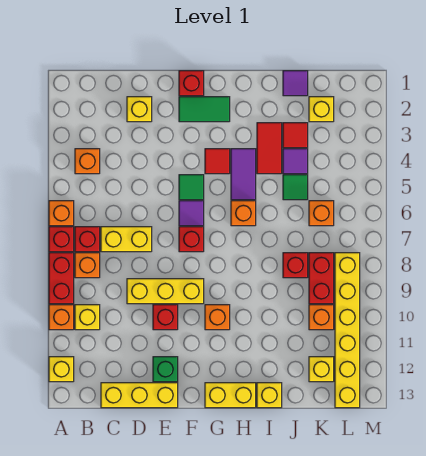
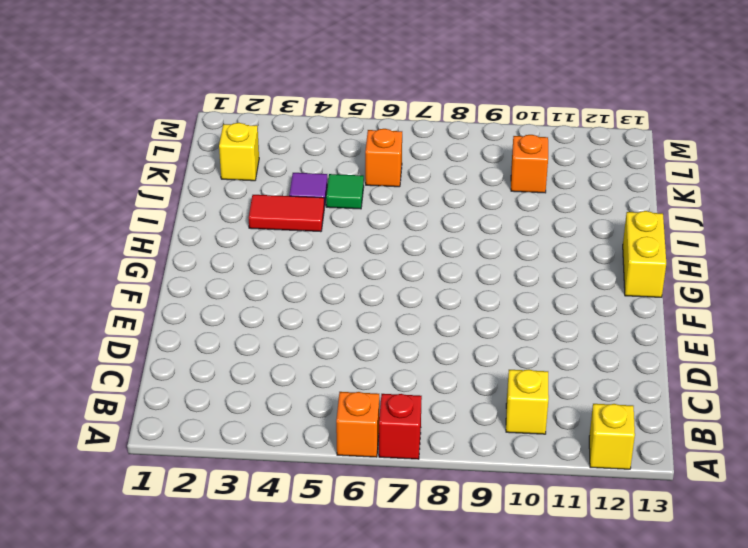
none -> red brick A8:A9 level 1
none -> orange brick A10 level 1
none -> orange brick B4 level 1
none -> red brick B7 level 1

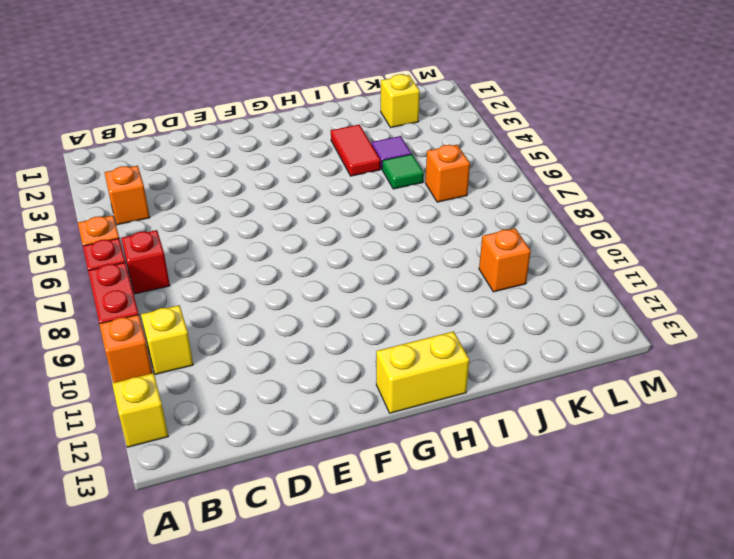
none -> orange brick B8 level 1
none -> yellow brick C7:D7 level 1
none -> yellow brick C13:E13 level 1
none -> yellow brick D2 level 1

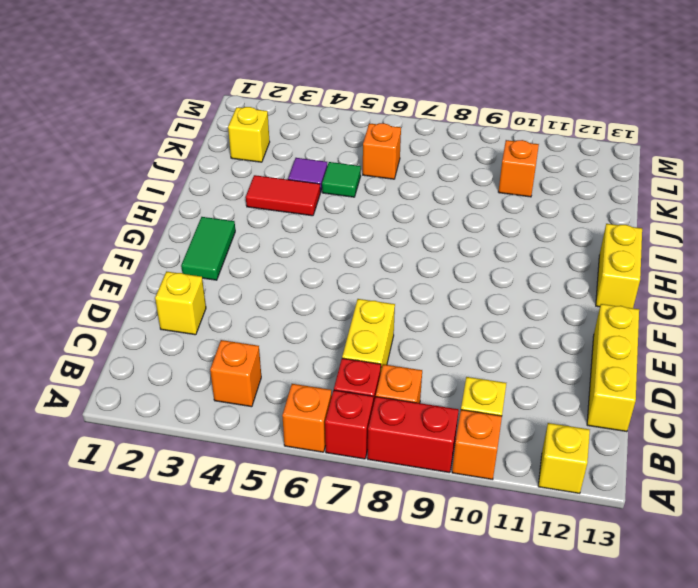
none -> yellow brick D9:F9 level 1
none -> red brick E10 level 1
none -> green brick E12 level 1
none -> red brick F1 level 1

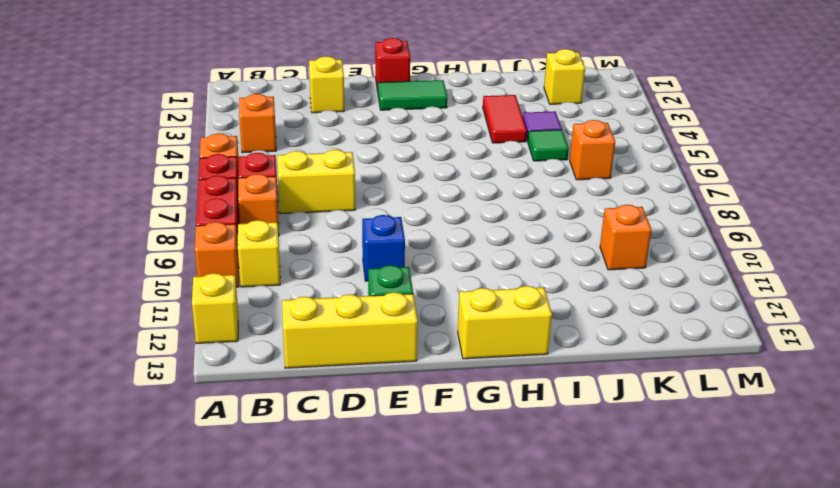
blue brick E10 level 1 -> red brick E10 level 1
none -> yellow brick D9:F9 level 1
none -> green tile F5 level 1
none -> purple tile F6 level 1
none -> red brick F7 level 1

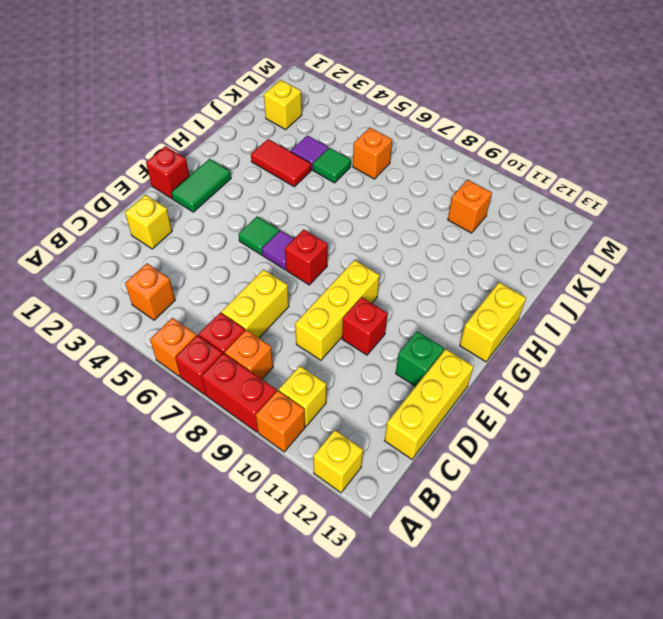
none -> red tile G4 level 1
none -> orange brick G10 level 1
none -> purple tile H4:H5 level 1
none -> orange brick H6 level 1

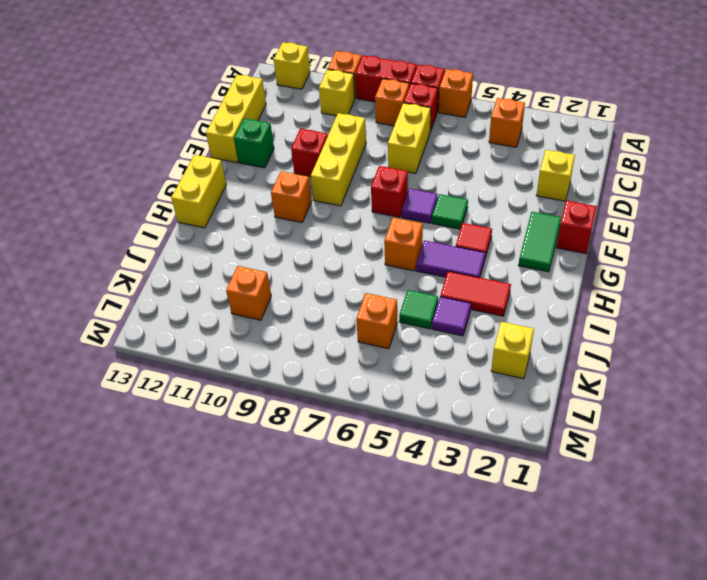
none -> yellow brick I13 level 1
none -> purple tile J1 level 1
none -> red tile J3 level 1
none -> red brick J8 level 1

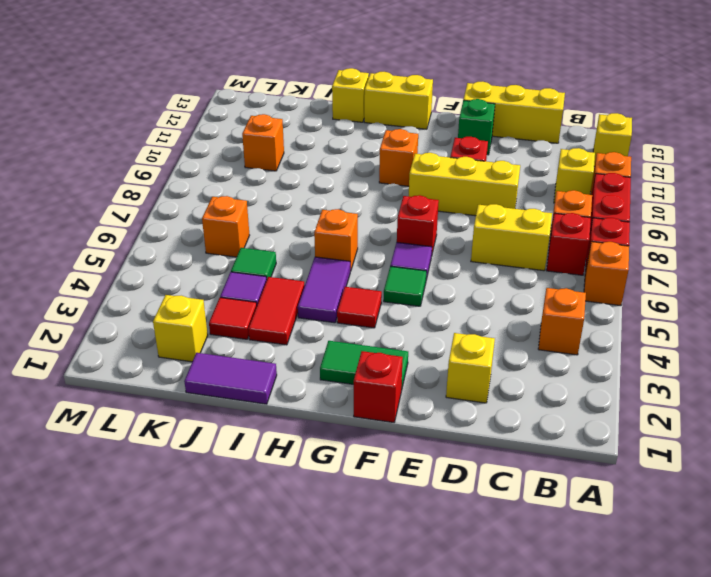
purple tile I1:J1 level 1 -> purple tile J1 level 1
none -> red brick J8 level 1
none -> red brick K8:K9 level 1
none -> yellow brick K12 level 1
none -> yellow brick L8:L13 level 1

